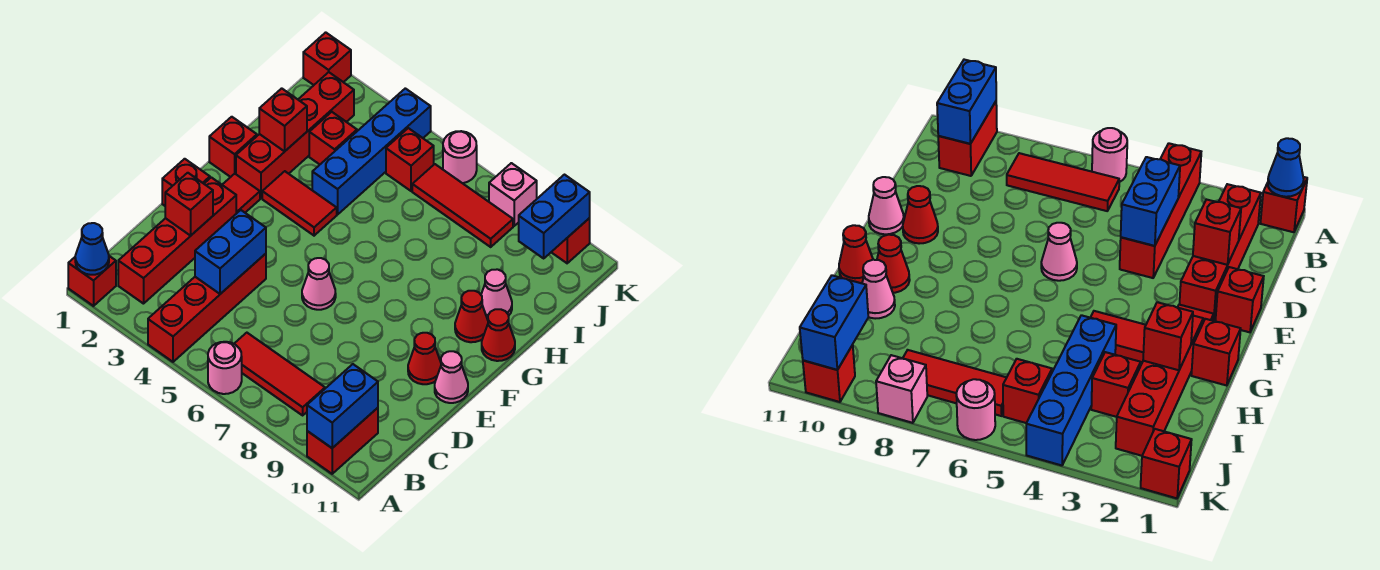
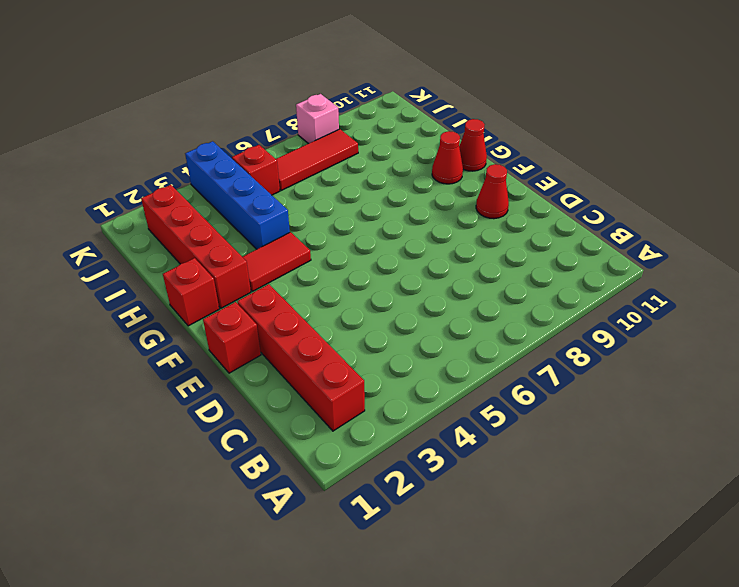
none -> red brick A1 level 1
none -> red brick A4:D4 level 1
none -> pink round brick A6 level 1
none -> red brick A10:B10 level 1

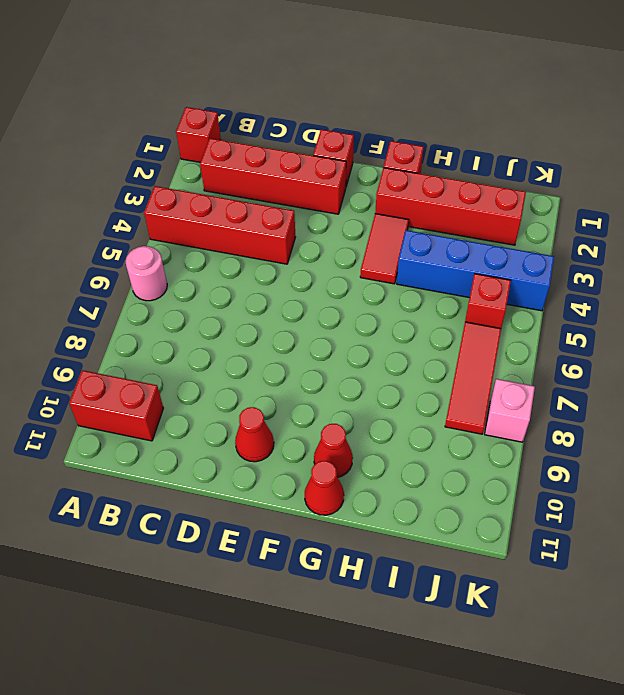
none -> red tile B6:B8 level 1
none -> pink cone E6 level 1
none -> pink cone E11 level 1
none -> red tile F2 level 1

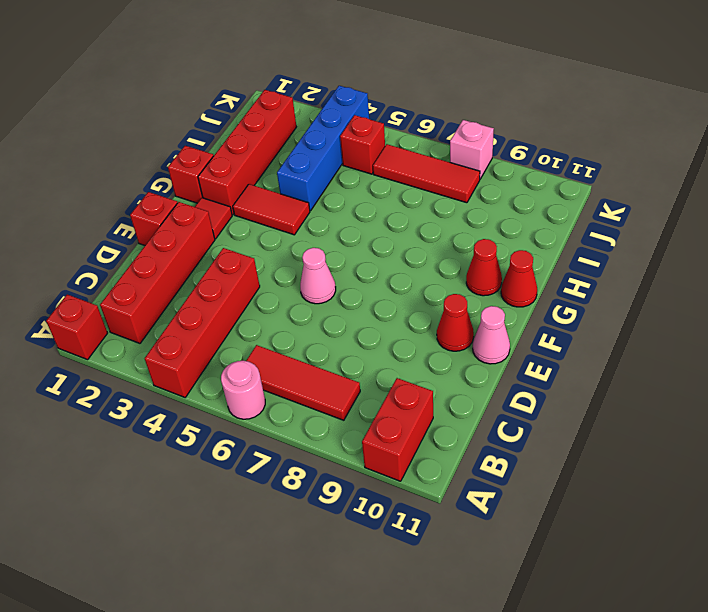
none -> pink cone H10 level 1
none -> red brick I3 level 1
none -> red brick K1 level 1
none -> pink round brick K6 level 1

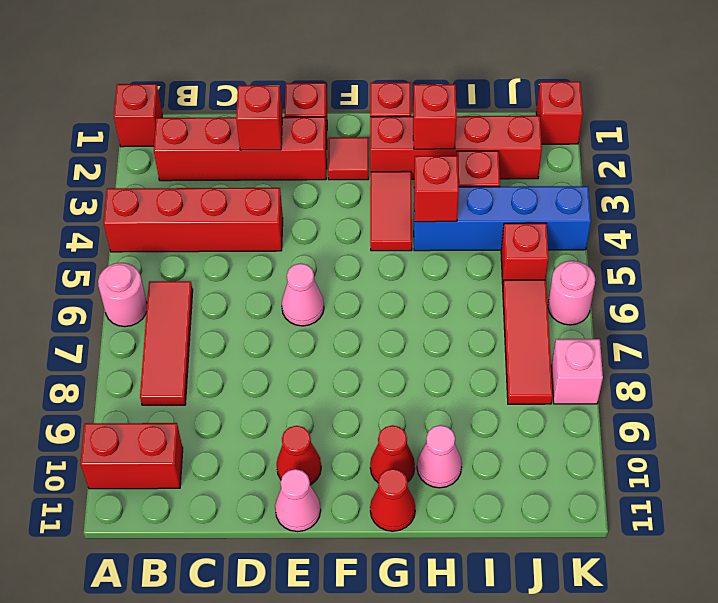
red brick H4 level 2 -> red brick K10 level 1
none -> blue cone A1 level 2
none -> blue brick A10:B10 level 2
none -> blue brick C4:D4 level 2
none -> blue brick J10:K10 level 2

